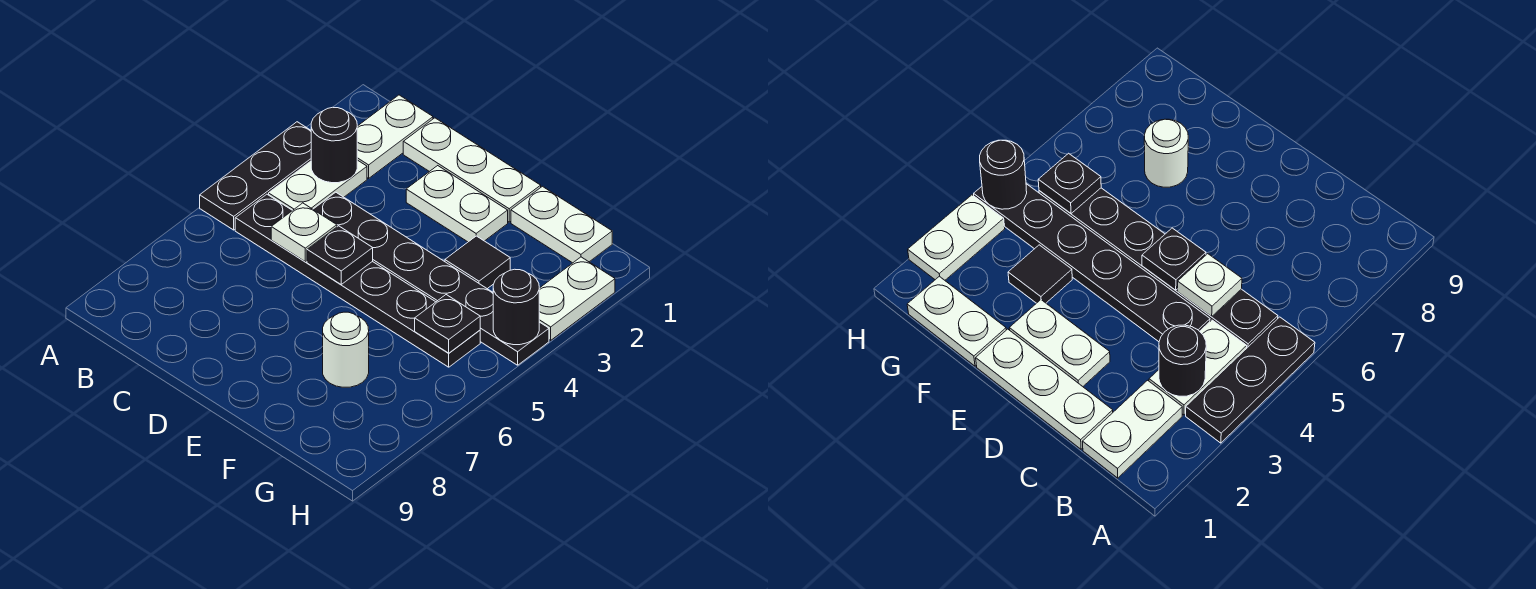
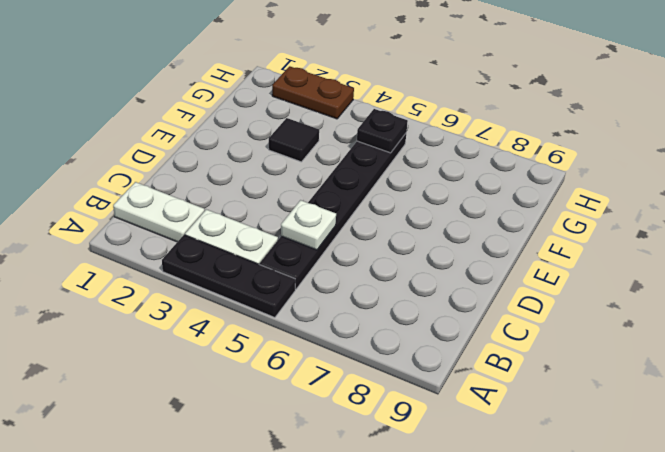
brown plate H2:H3 level 1 -> white plate H2:H3 level 1
none -> white plate C1:E1 level 1
none -> black plate C4:H4 level 1
none -> white plate D2:E2 level 1

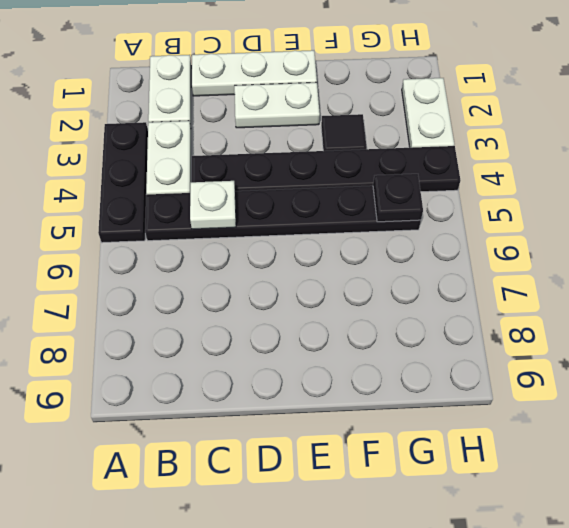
none -> white plate F1:G1 level 1
none -> white round brick F7 level 1
none -> black round brick B3 level 2

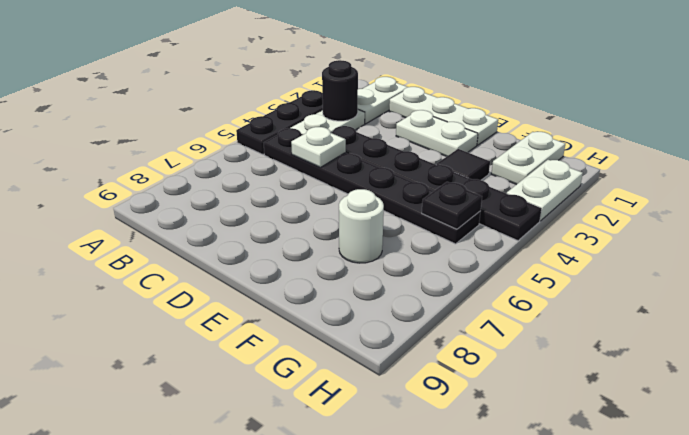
white plate G1:G2 level 1 -> white plate F1:G1 level 1
none -> black plate D5 level 2
none -> black round brick H4 level 2

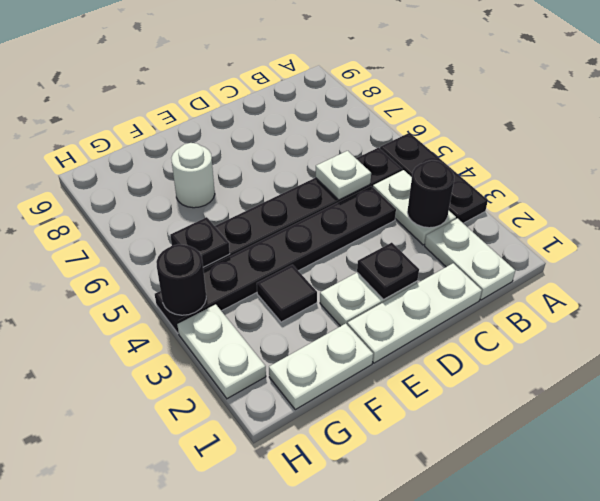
black plate D2 level 2 -> black plate D5 level 2

